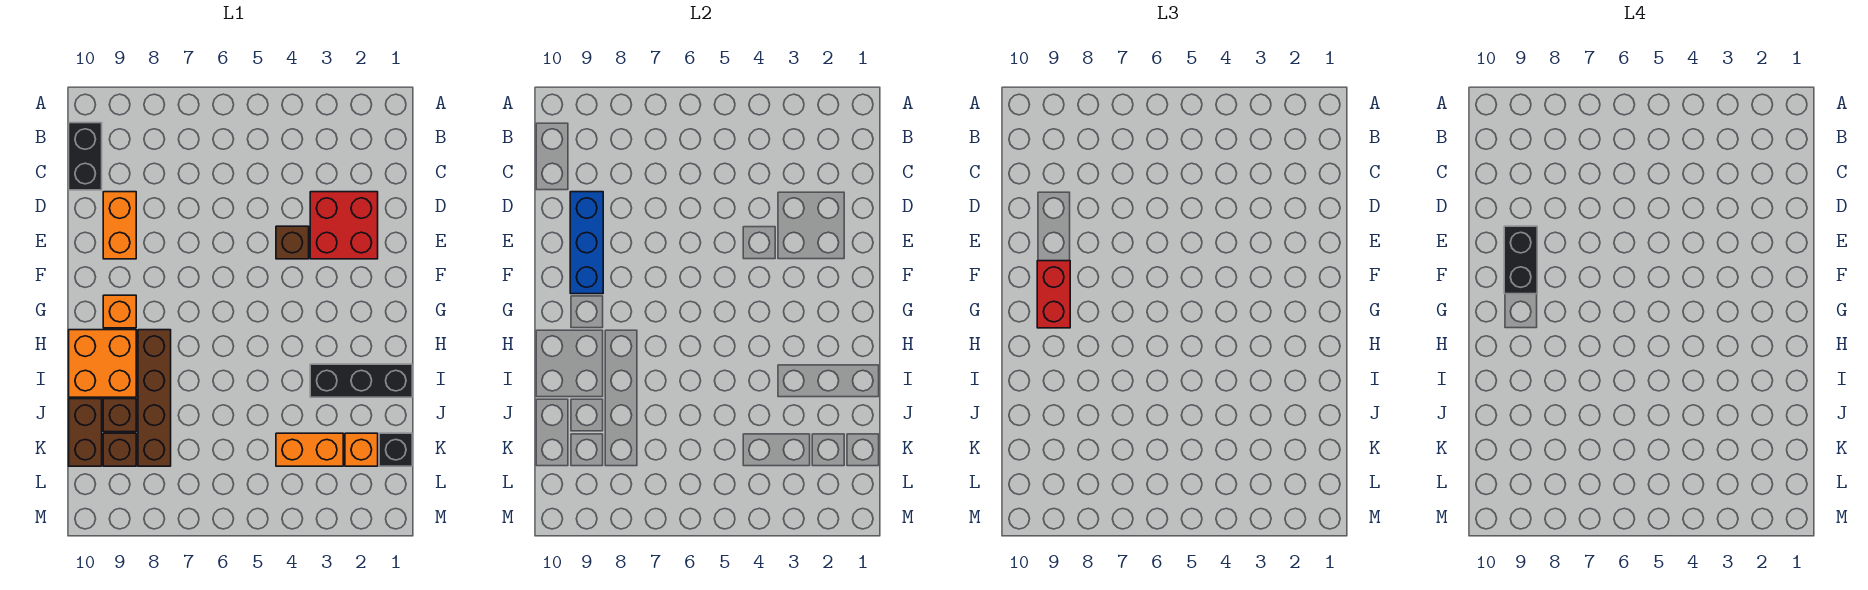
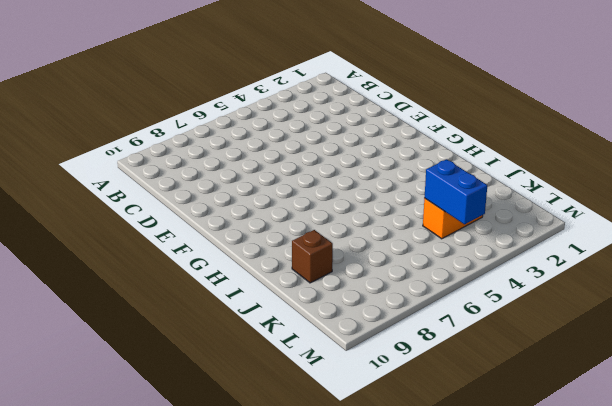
blue brick K4:L4 level 2 -> none
none -> black brick B10:C10 level 1
none -> red brick D2:E3 level 1
none -> orange brick D9:E9 level 1

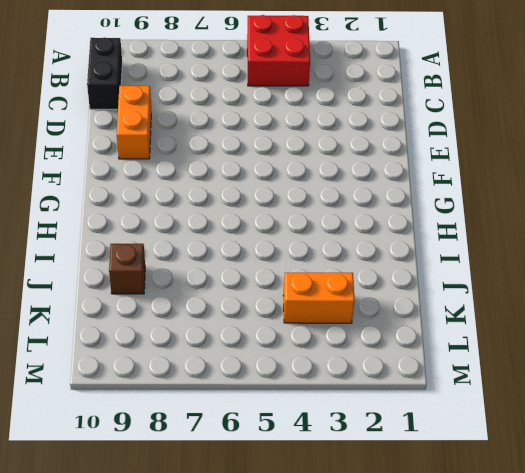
red brick A4:B5 level 1 -> red brick D2:E3 level 1
none -> brown brick E4 level 1
none -> orange brick G9 level 1
none -> brown brick H8:K8 level 1

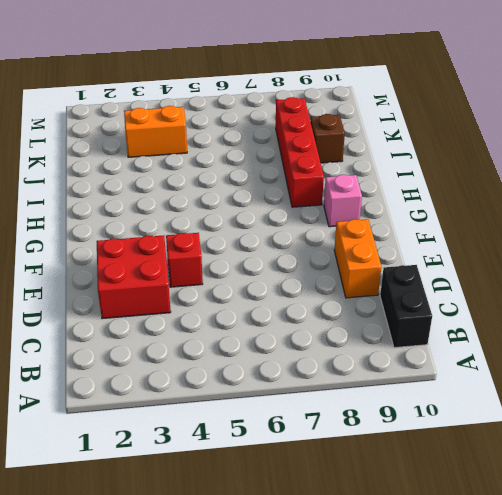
red brick E4 level 1 -> brown brick E4 level 1
pink brick G9 level 1 -> orange brick G9 level 1
red brick H8:K8 level 1 -> brown brick H8:K8 level 1
none -> orange brick H9:I10 level 1
none -> black brick I1:I3 level 1
none -> brown brick J10:K10 level 1

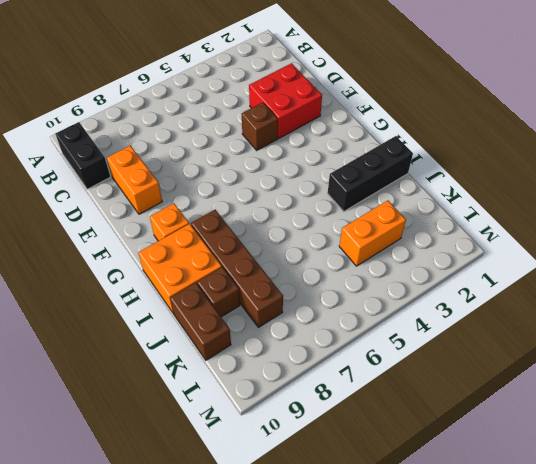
none -> black brick K1 level 1
none -> orange brick K2 level 1
none -> brown brick K9 level 1

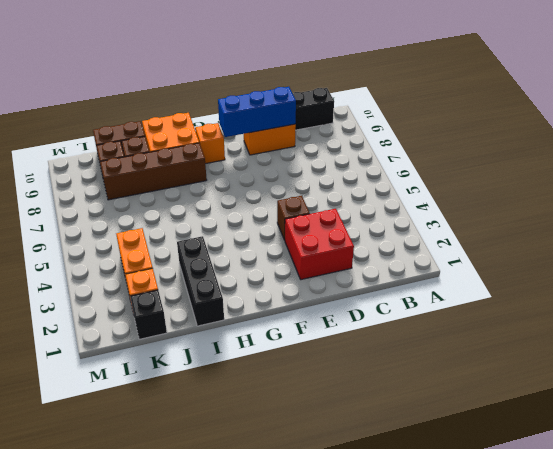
none -> red brick F9:G9 level 3
none -> black brick E9:F9 level 4

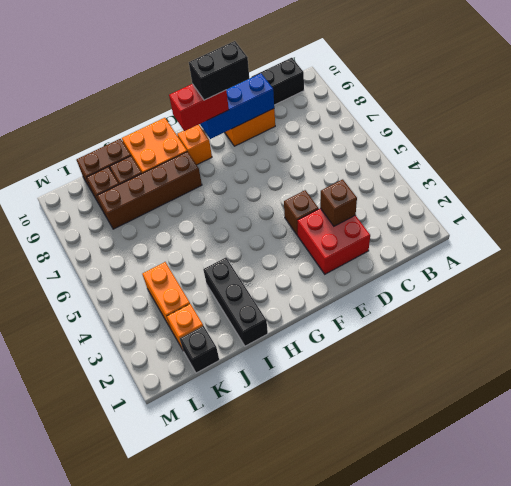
brown brick D3 level 2 -> none

